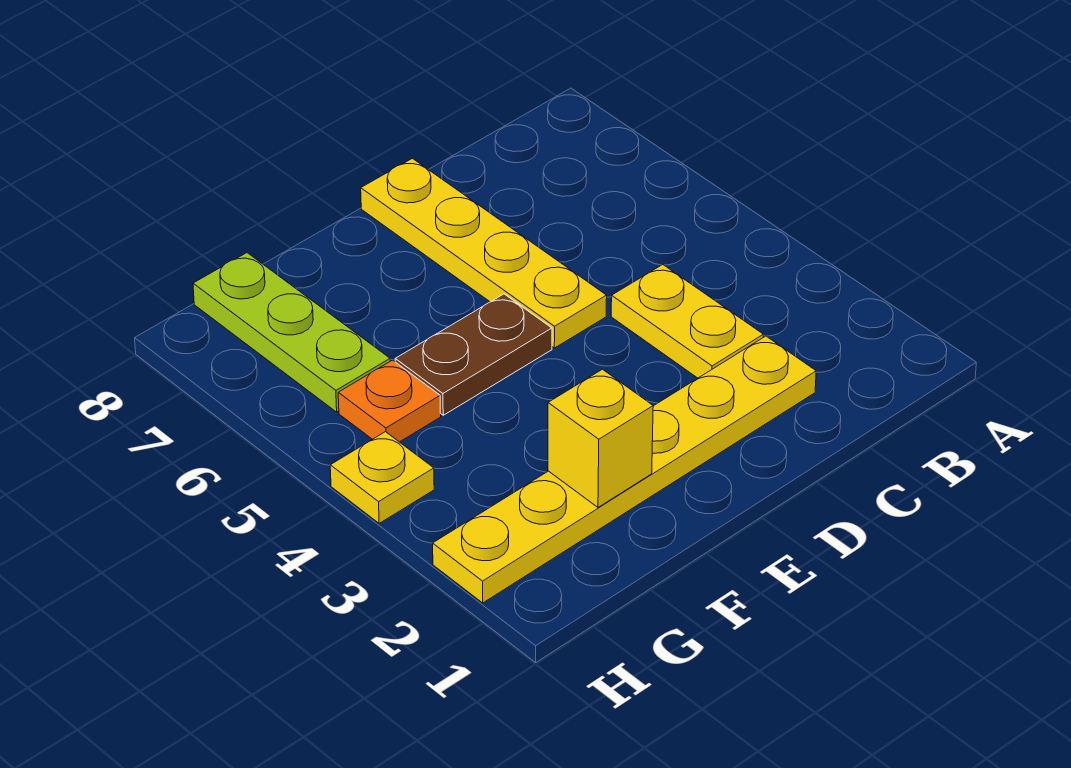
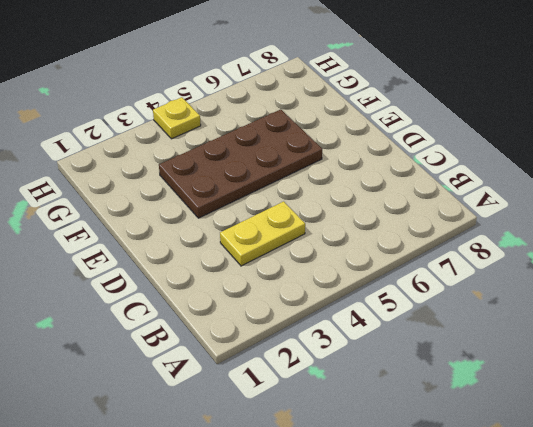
brown plate E3:F6 level 1 -> brown plate E5:F5 level 1
none -> yellow plate C2:H2 level 1
none -> yellow plate D5:D8 level 1

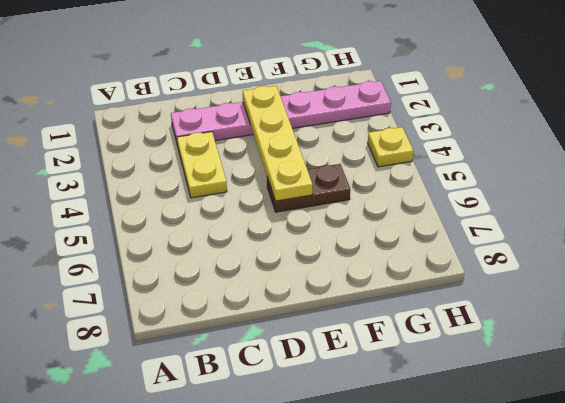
pink plate C2:H2 level 1 -> yellow plate C2:H2 level 1
yellow plate E2:E5 level 2 -> yellow plate D5:D8 level 1
none -> orange plate G5 level 1
none -> lime plate G6:G8 level 1

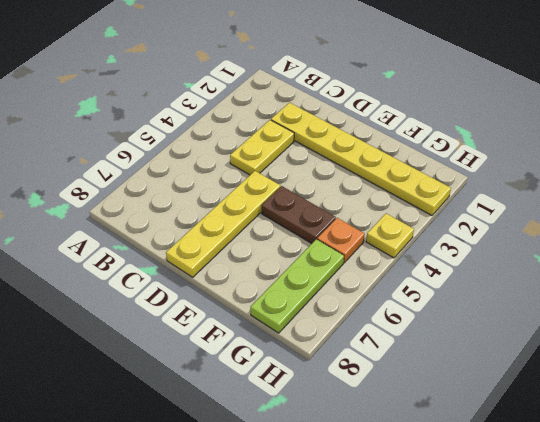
none -> yellow brick F2 level 2

